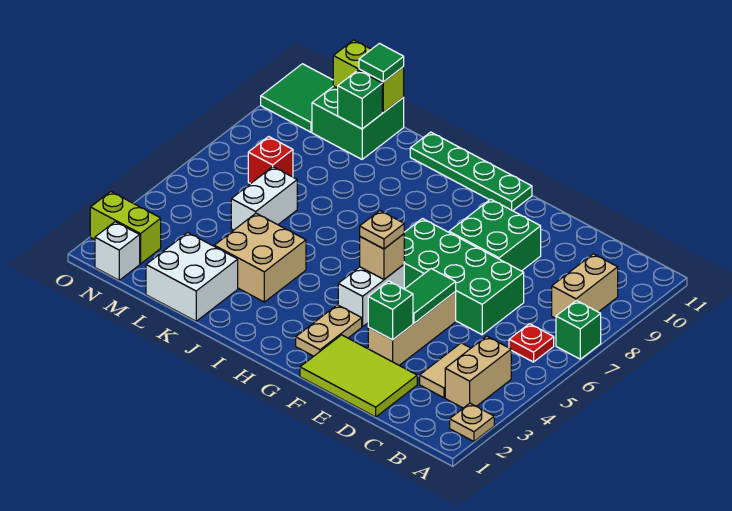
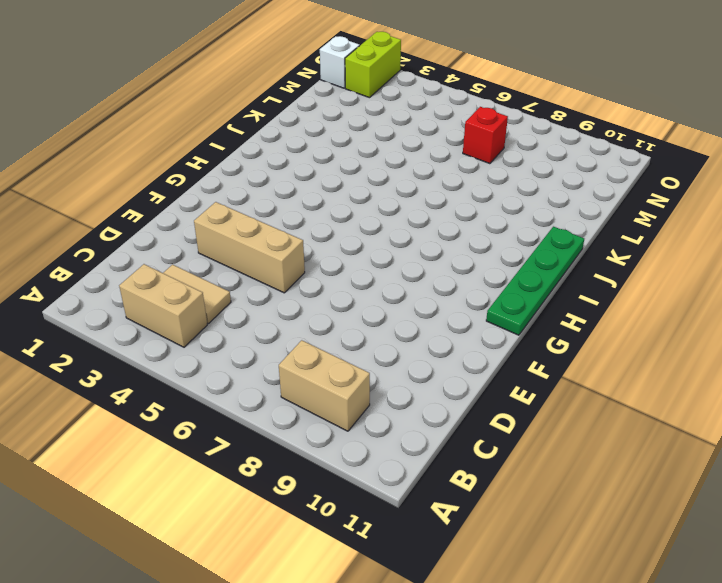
none -> tan plate A2 level 1
none -> green brick A7 level 1
none -> red plate B6 level 1

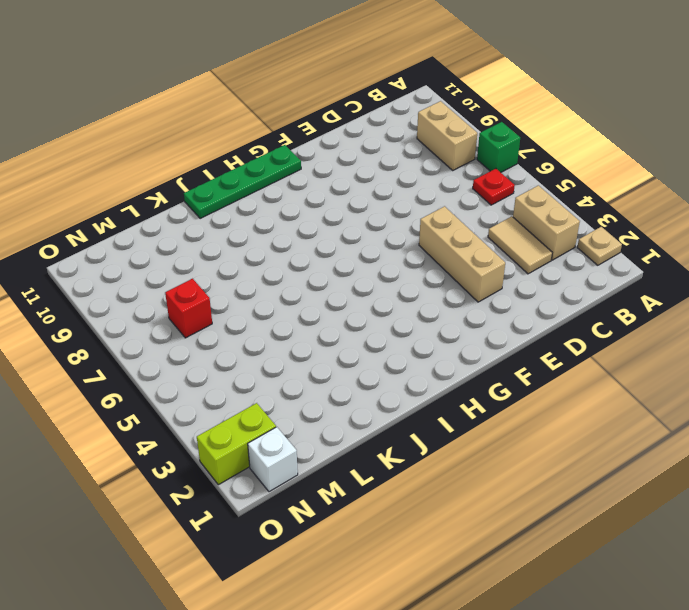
none -> lime tile D1:F2 level 1
none -> green brick D6:G7 level 1
none -> green brick E8:F9 level 1

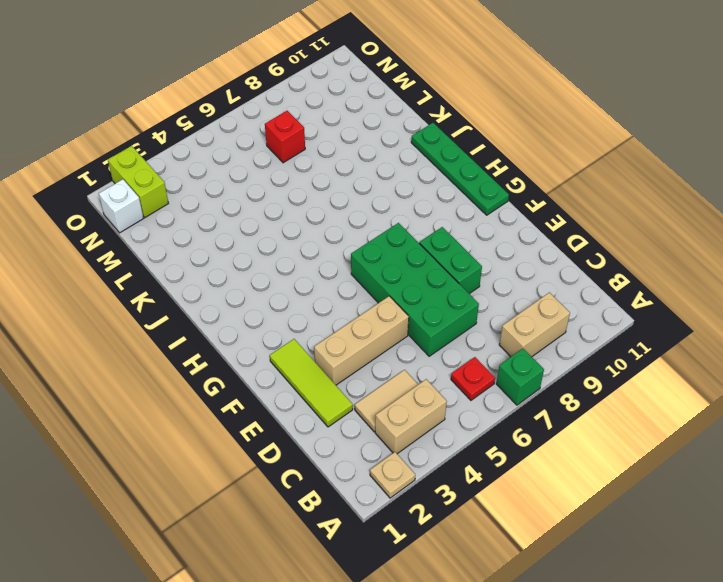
lime tile D2:F2 level 1 -> lime tile D1:F2 level 1
green brick E8:F8 level 1 -> green brick E8:F9 level 1
none -> tan plate G2:G3 level 1
none -> white brick G4:G5 level 1
none -> tan brick J3:K4 level 1

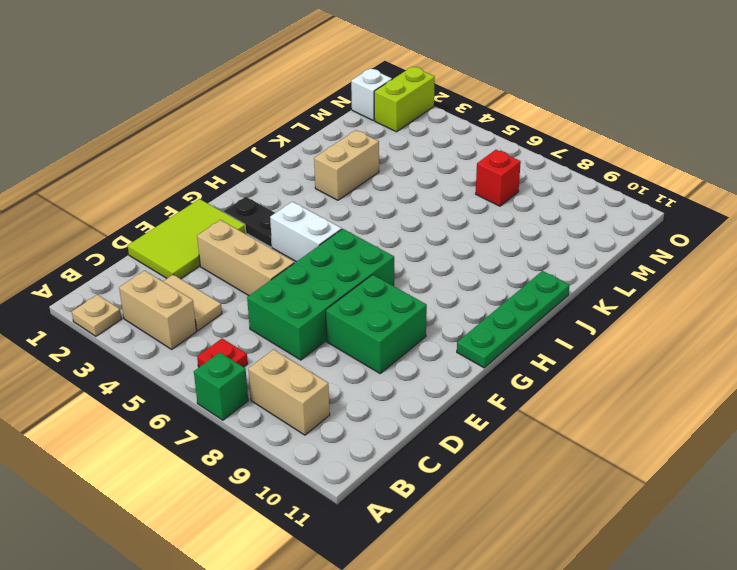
black plate G2:G3 level 1 -> tan plate G2:G3 level 1
tan brick J3:K3 level 1 -> tan brick J3:K4 level 1
none -> white brick K1:L2 level 1
none -> white brick L5:L6 level 1
none -> green brick L10:M11 level 1

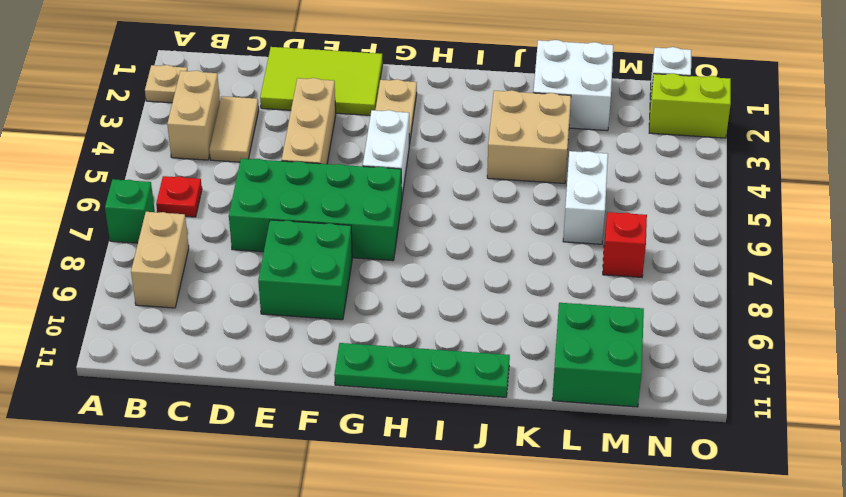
none -> green tile N10:O11 level 1
none -> green brick E3 level 2
none -> green tile E4:E5 level 2

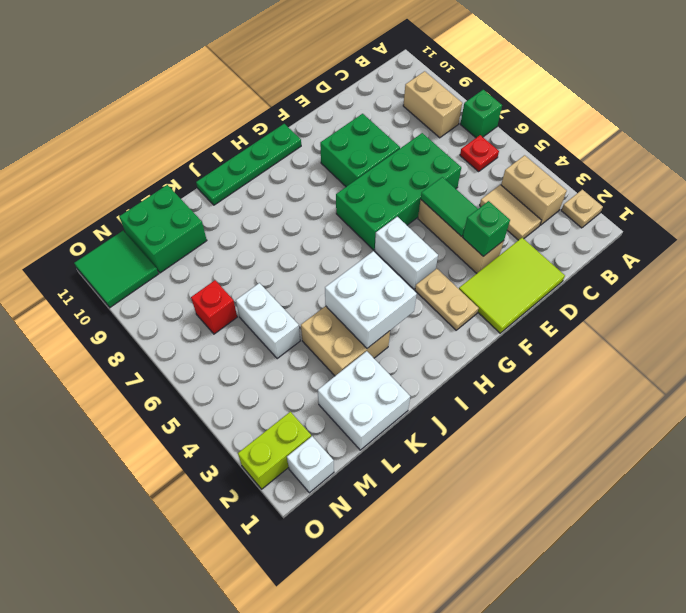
white brick I3:J4 level 2 -> none
none -> tan brick G5 level 2
none -> green brick L10 level 2
none -> lime brick L11:M11 level 2

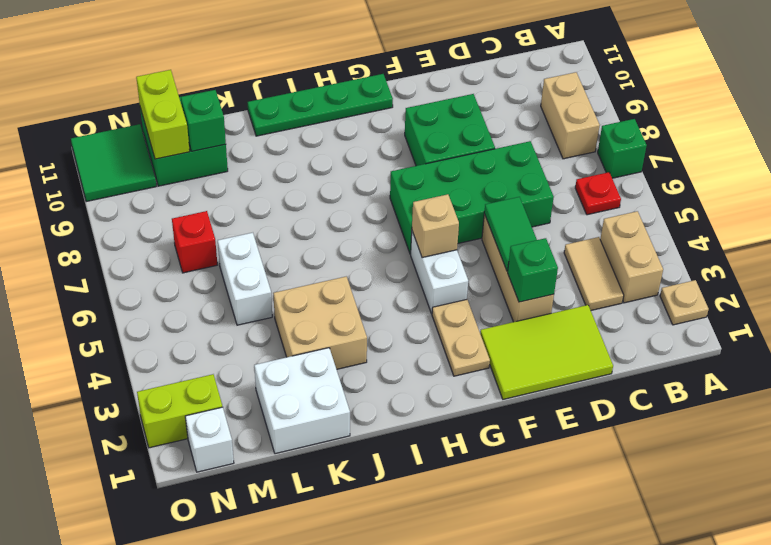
lime brick M10:M11 level 2 -> lime brick L11:M11 level 2
none -> tan plate G5 level 3
none -> green tile L11 level 3

